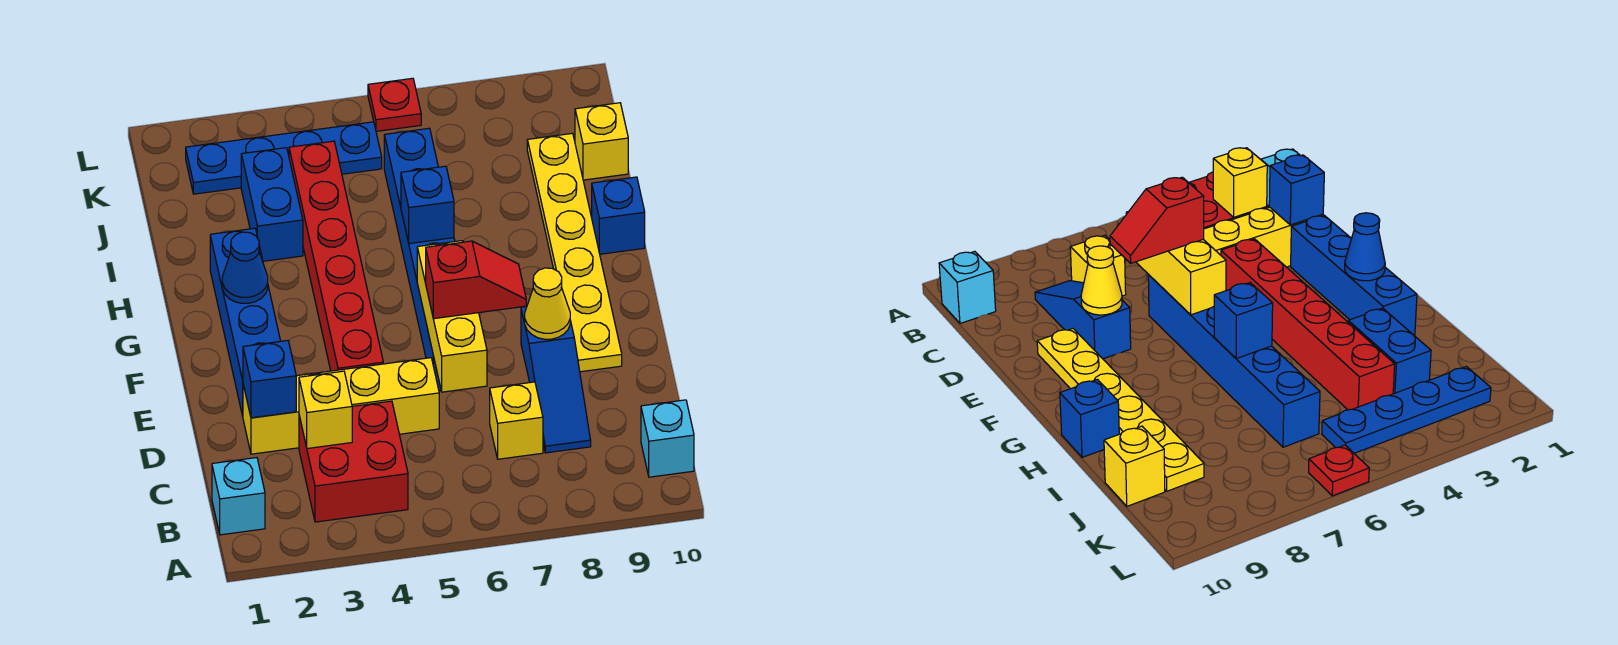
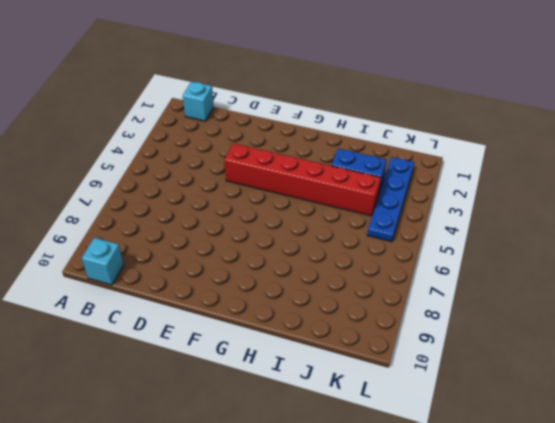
none -> red brick B3:C4 level 1
none -> yellow brick C7 level 1
none -> blue slope C8:E8 level 1 top E

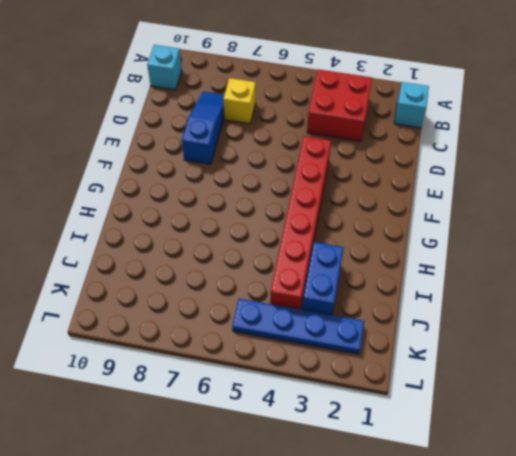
none -> yellow brick D2:D5 level 1
none -> blue brick E2:H2 level 1
none -> blue brick E6:J6 level 1

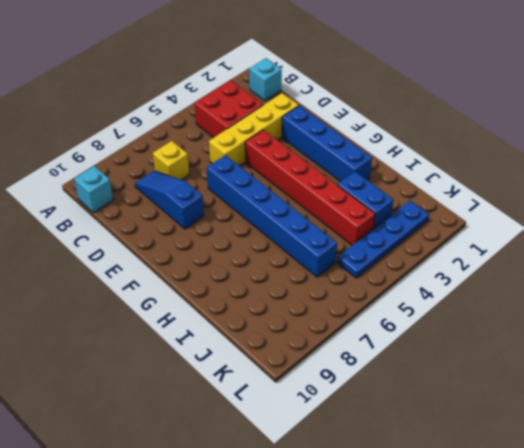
none -> yellow plate E9:J9 level 1
none -> blue brick H10 level 1
none -> yellow brick J10 level 1

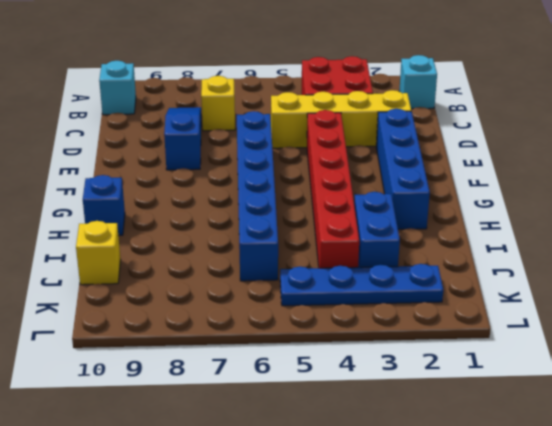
none -> yellow plate E9:J9 level 1
none -> red plate L6 level 1
none -> yellow brick C3 level 2

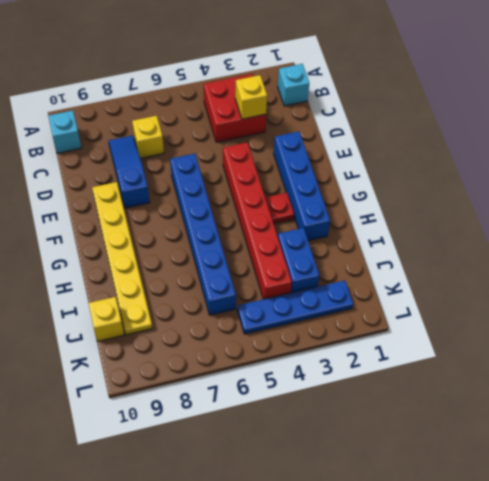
red plate G3 level 1 -> red plate L6 level 1
none -> yellow brick D2:D5 level 1
none -> blue brick H10 level 1
none -> blue brick D2 level 2

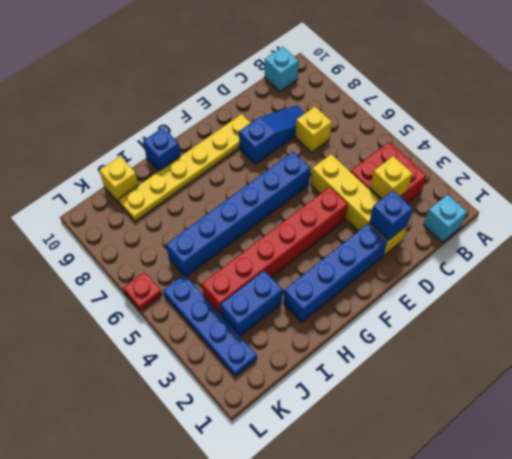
none -> yellow brick D6:F6 level 2
none -> yellow cone E8 level 2
none -> blue cone G2 level 2

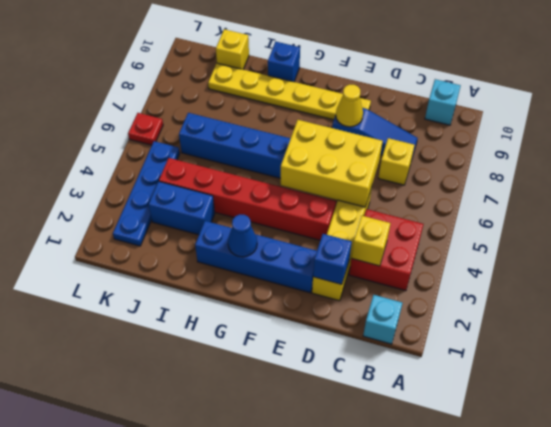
yellow brick D5:F6 level 2 -> yellow brick D6:F6 level 2
none -> blue brick H6 level 2
none -> red slope E6:E7 level 3 top 6

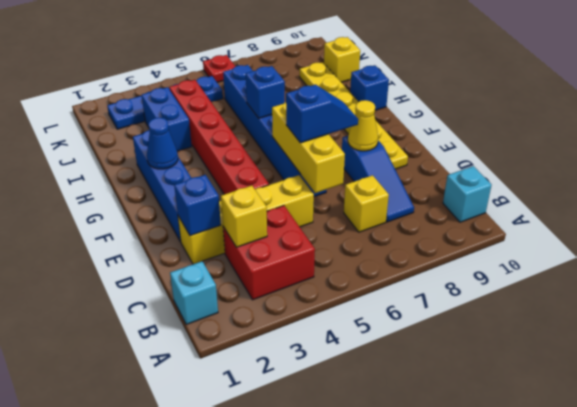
blue slope E6:E7 level 3 top 6 -> red slope E6:E7 level 3 top 6

